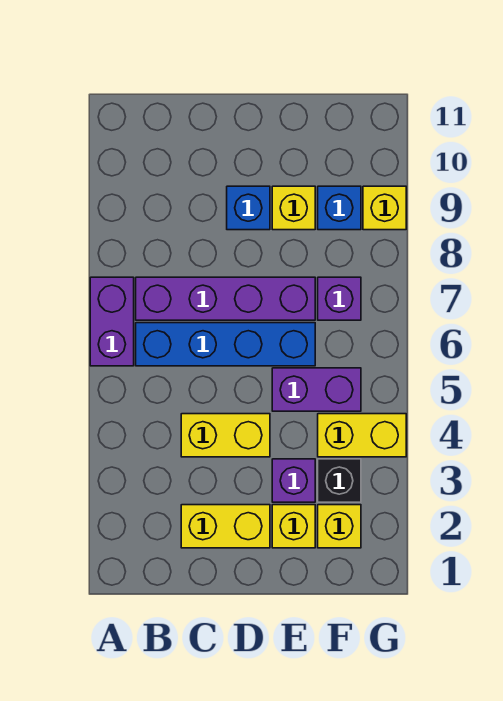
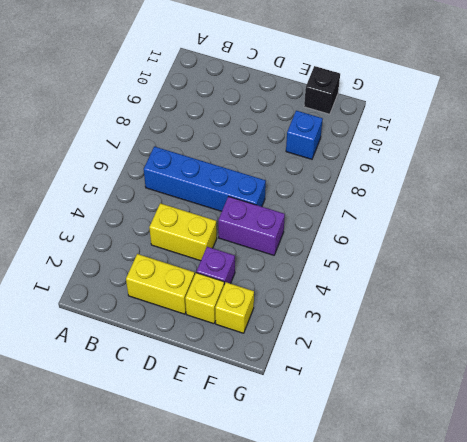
black brick F11 level 1 -> black brick F3 level 1
none -> purple brick A6:A7 level 1
none -> purple brick B7:E7 level 1
none -> blue brick D9 level 1

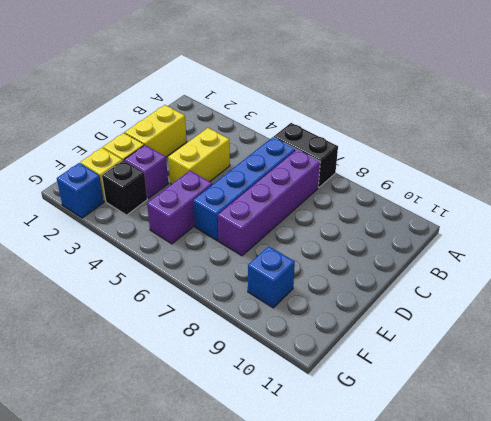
black brick A6:A7 level 1 -> purple brick A6:A7 level 1
blue brick G2 level 1 -> blue brick D9 level 1
none -> yellow brick E9 level 1
none -> yellow brick F4:G4 level 1
none -> purple brick F7 level 1

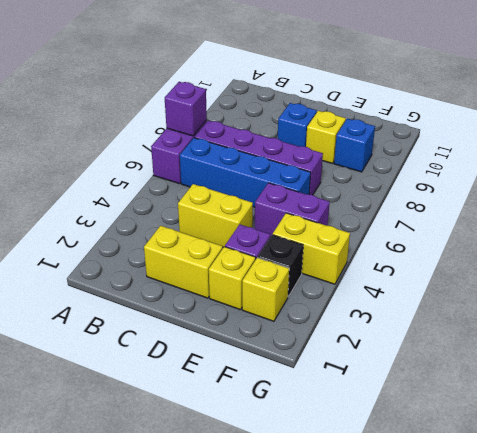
purple brick A7 level 2 -> purple brick F7 level 1
none -> yellow brick G9 level 1

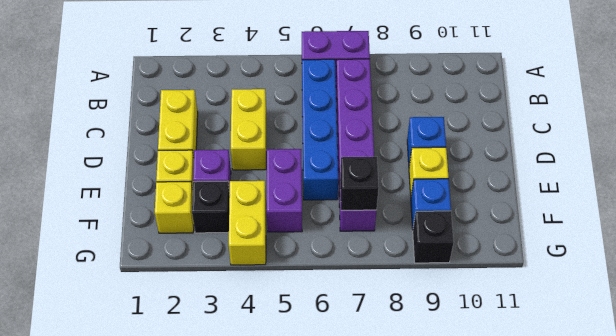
black brick F7 level 2 -> none
black brick G9 level 1 -> yellow brick G9 level 1

